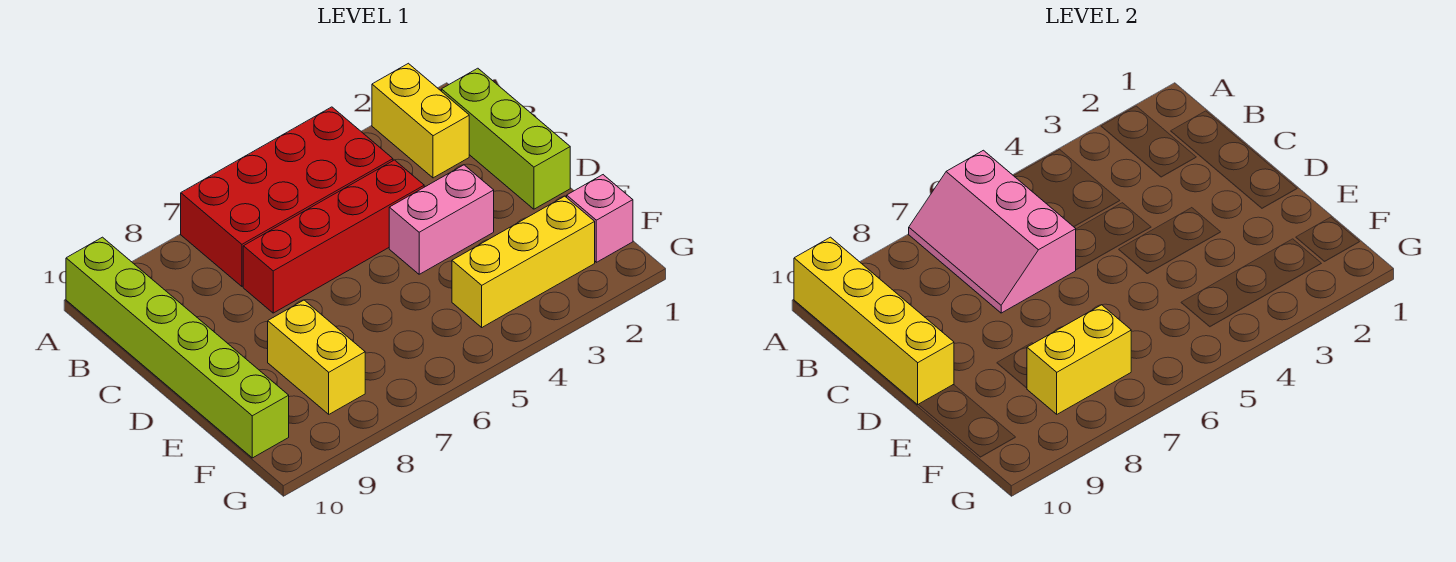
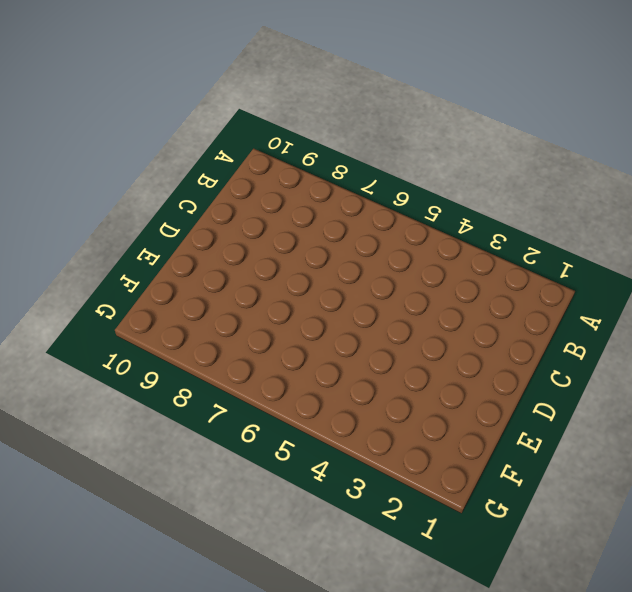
none -> yellow brick A2:B2 level 1
none -> red brick A4:B7 level 1
none -> lime brick A10:F10 level 1

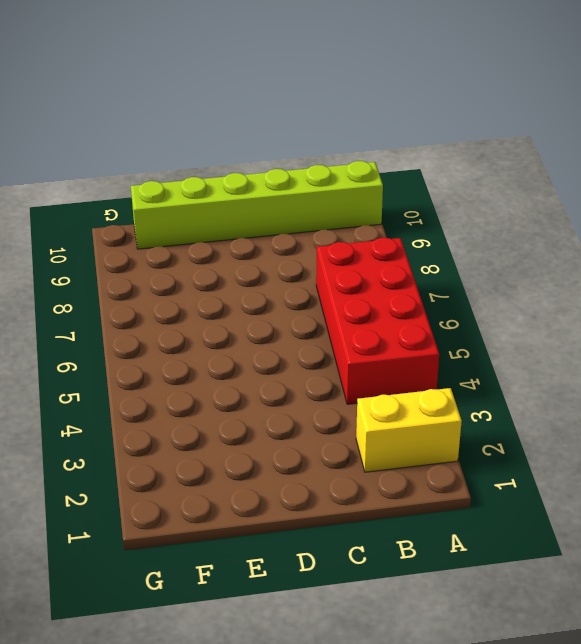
none -> lime brick B1:D1 level 1
none -> red brick C4:C7 level 1
none -> pink brick D3:D4 level 1

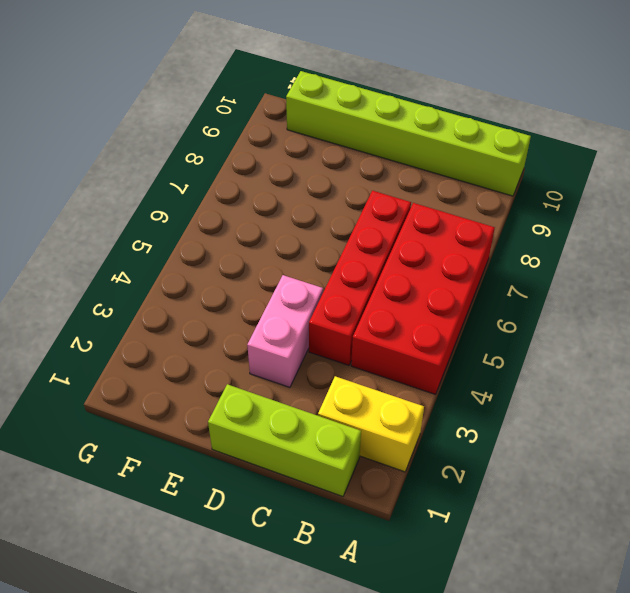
none -> yellow brick E8:F8 level 1
none -> pink brick F1 level 1
none -> yellow brick F2:F4 level 1

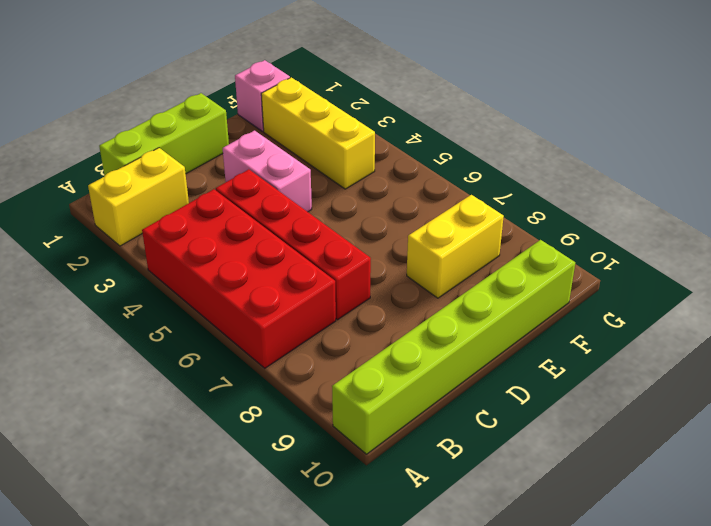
none -> pink slope A6:C7 level 2 top 6
none -> yellow brick A10:D10 level 2
none -> yellow brick F7:F8 level 2

